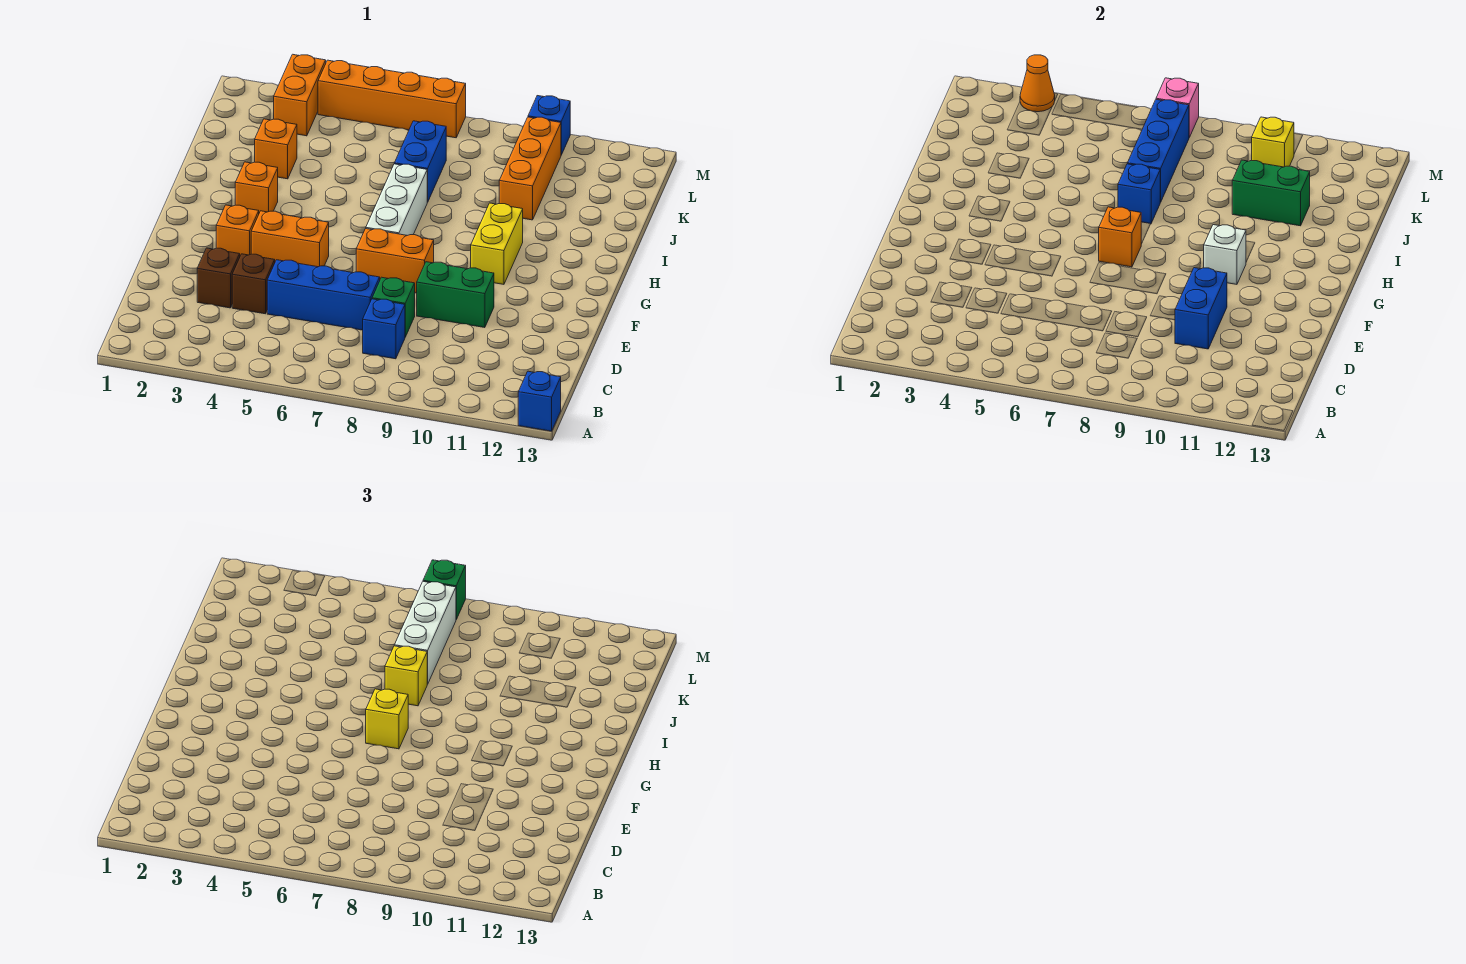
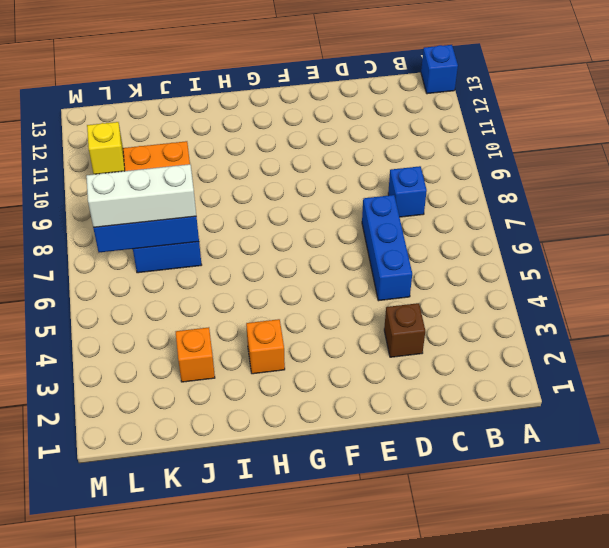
none -> brown brick D4 level 1
none -> green brick D8 level 1
none -> green brick E9:E10 level 1
none -> orange brick F3 level 1

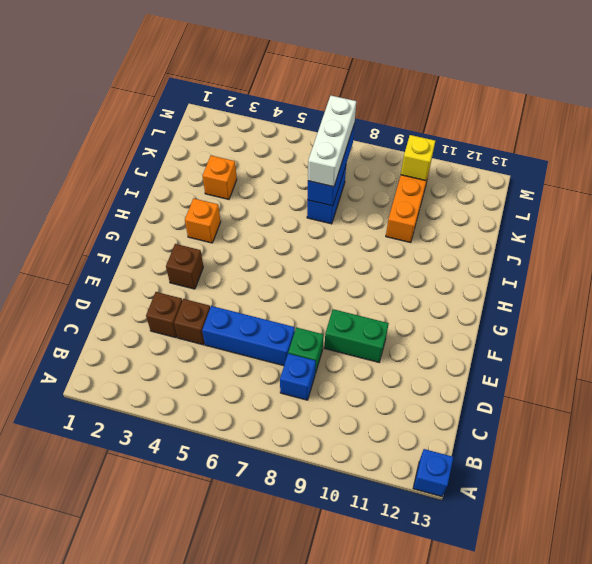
brown brick F3 level 1 -> orange brick F3 level 1
none -> orange brick F4:F5 level 1
none -> orange brick F7:F8 level 1
none -> white brick G7:I7 level 1
none -> yellow brick G10:H10 level 1

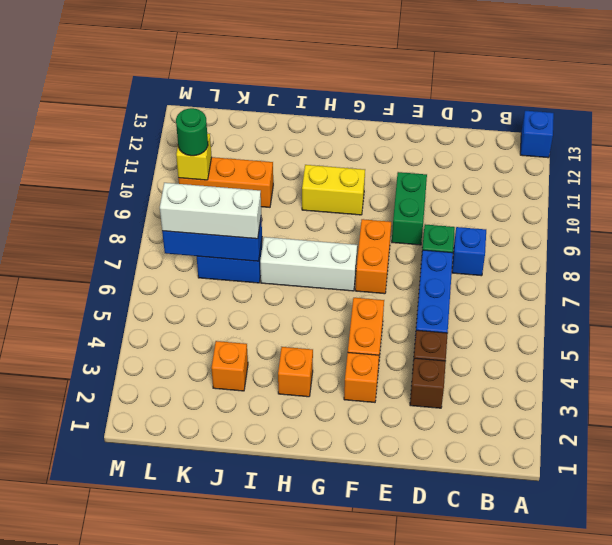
green round brick L10 level 3 -> none
none -> orange brick L3:M3 level 1
none -> orange brick M4:M7 level 1
none -> blue brick M10 level 1
none -> blue brick D10:E10 level 2

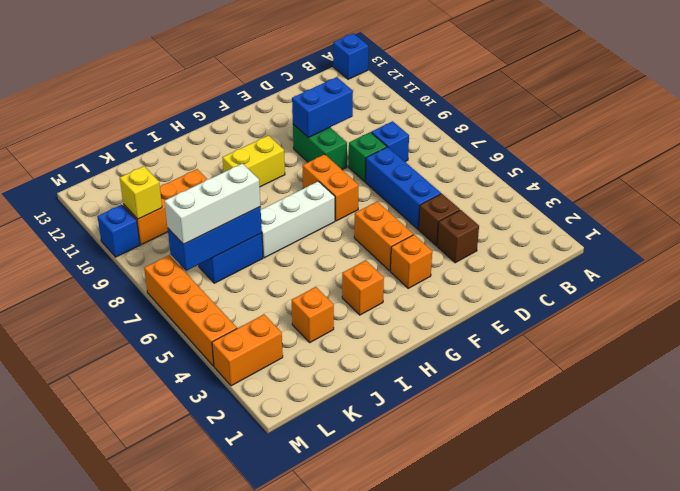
none -> orange brick G7 level 2
none -> white brick G10 level 2
none -> blue brick I7 level 2
none -> green brick J10:J11 level 2

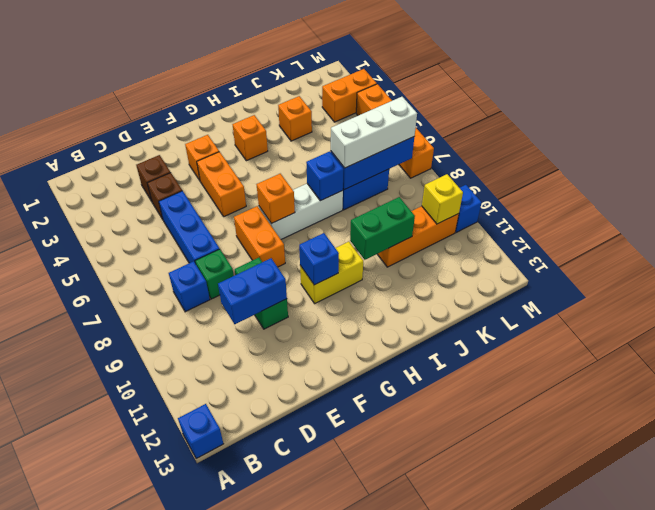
blue brick G10 level 2 -> white brick G10 level 2
green brick I10:J10 level 2 -> green brick J10:J11 level 2
none -> orange cone M3 level 2
none -> pink brick M7 level 2
none -> yellow brick G7 level 3
none -> yellow brick I7 level 3

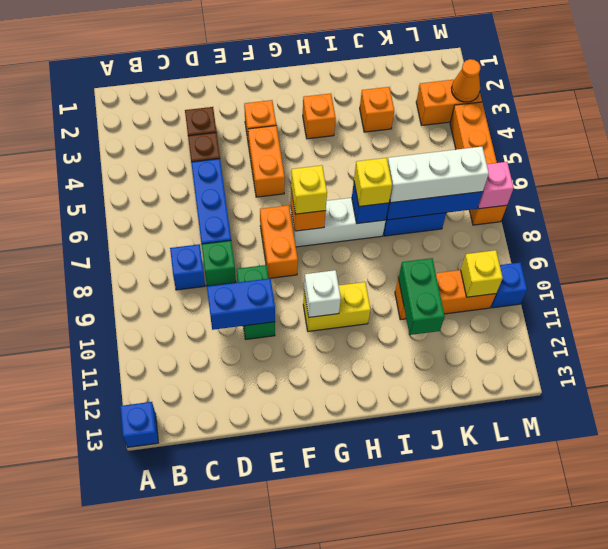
none -> green brick M7 level 3

